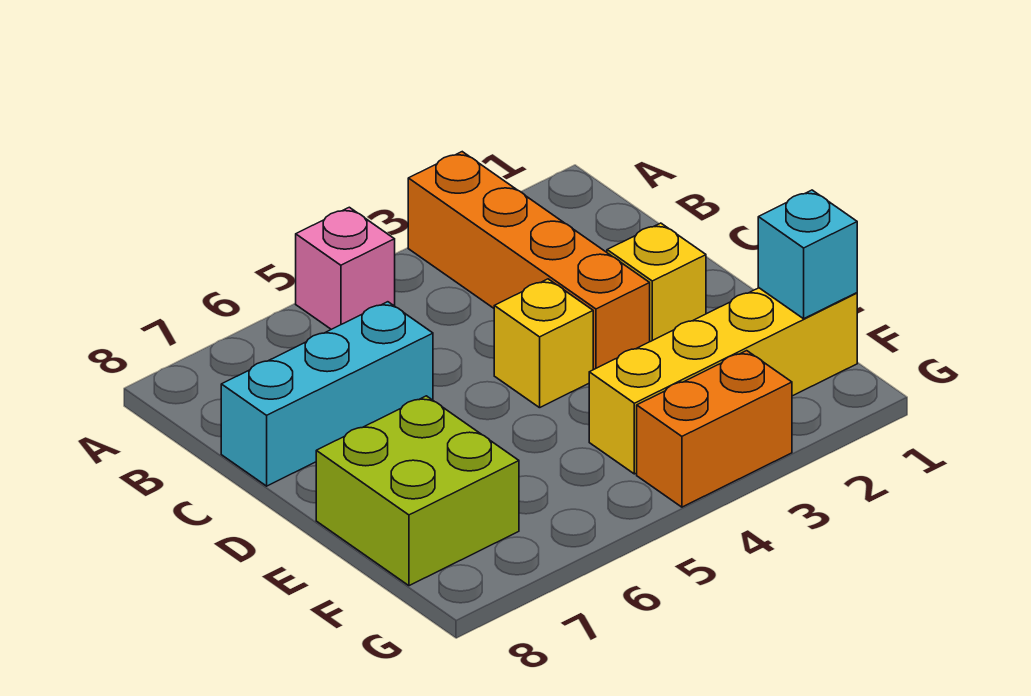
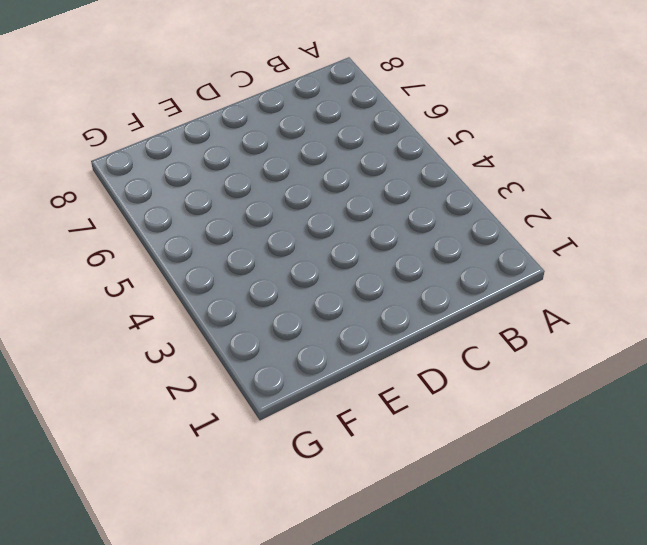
none -> orange brick A3:D3 level 1
none -> pink brick A5 level 1

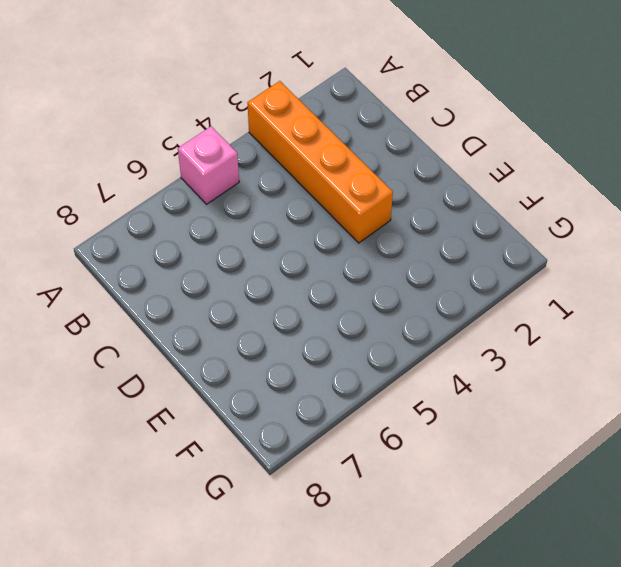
none -> cyan brick C6:C8 level 1
none -> yellow brick D2 level 1

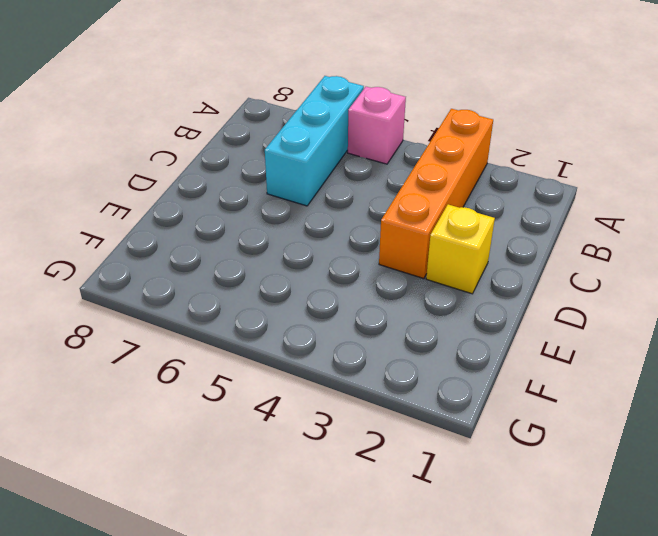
cyan brick A6:C6 level 1 -> cyan brick C6:C8 level 1
none -> yellow brick D4 level 1
none -> lime brick E7:F8 level 1

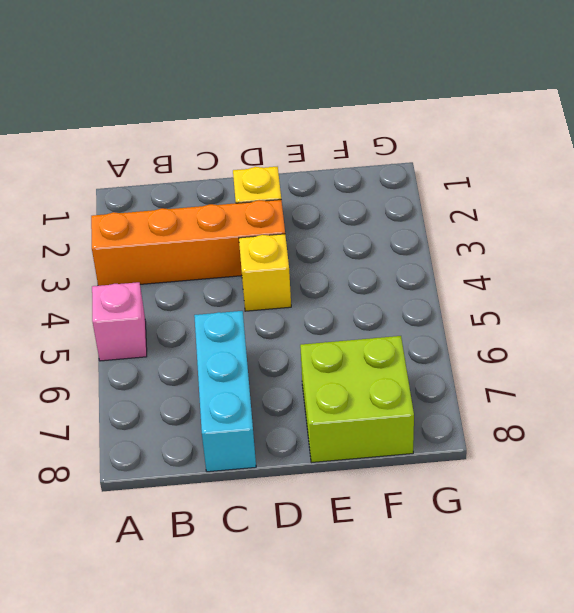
none -> yellow brick F1:F4 level 1
none -> orange brick G3:G4 level 1

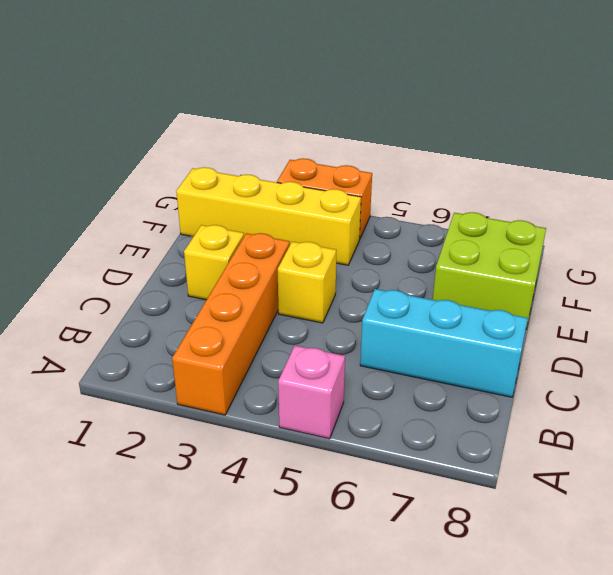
none -> cyan brick F1 level 2

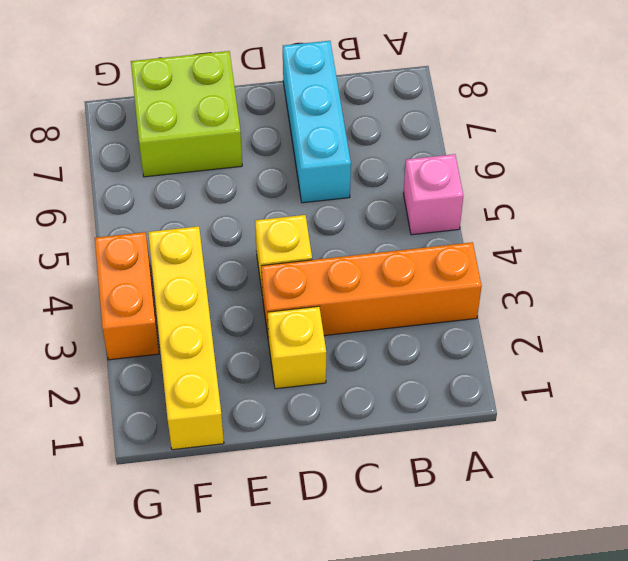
none -> cyan brick F1 level 2

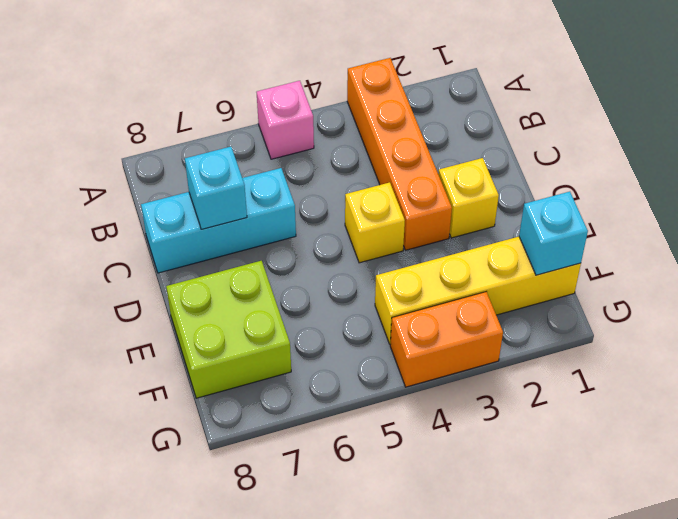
cyan brick C7 level 2 -> none

